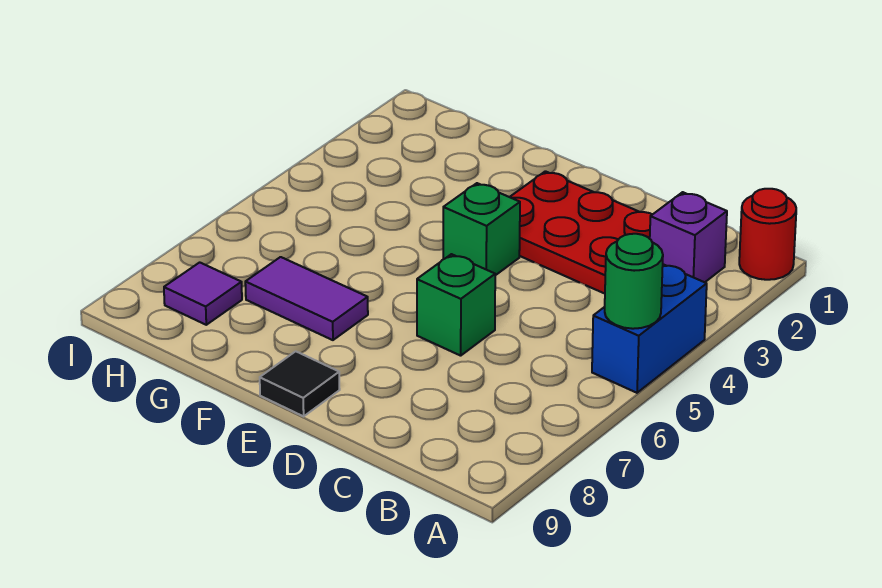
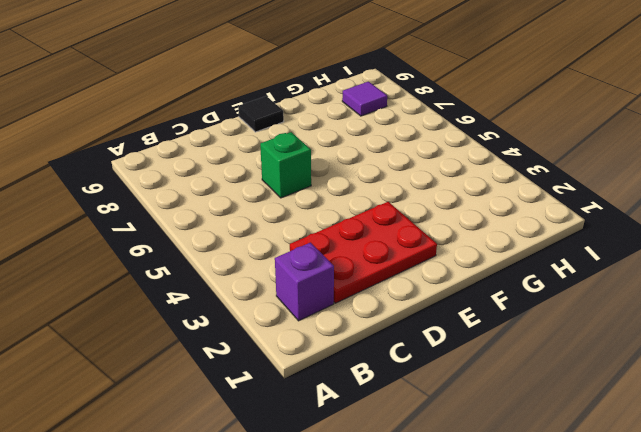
none -> red round brick A1 level 1
none -> blue brick A4:A5 level 1

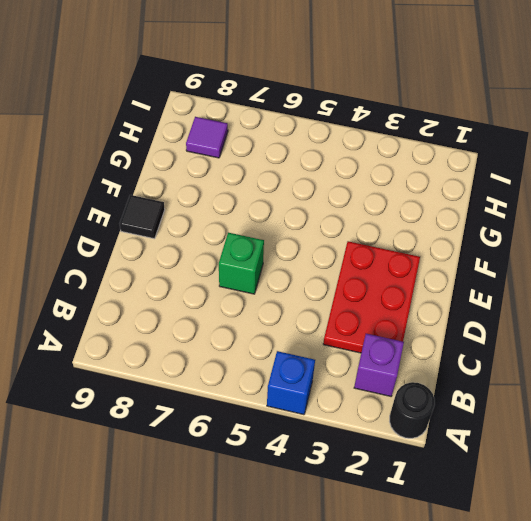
black round brick A1 level 1 -> red round brick A1 level 1
blue brick A4 level 1 -> blue brick A4:A5 level 1
none -> green brick E4 level 1
none -> purple tile F7:G7 level 1

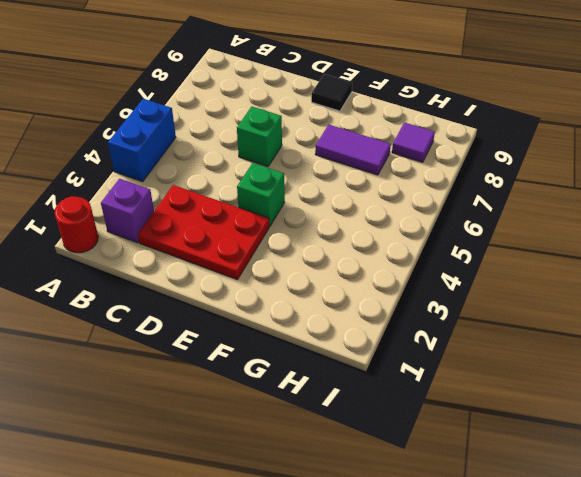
none -> green round brick A5 level 2

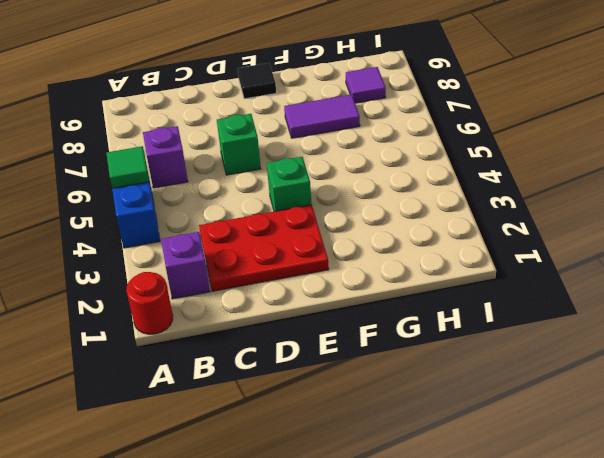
green tile A5 level 2 -> green round brick A5 level 2
purple brick B6 level 1 -> none

